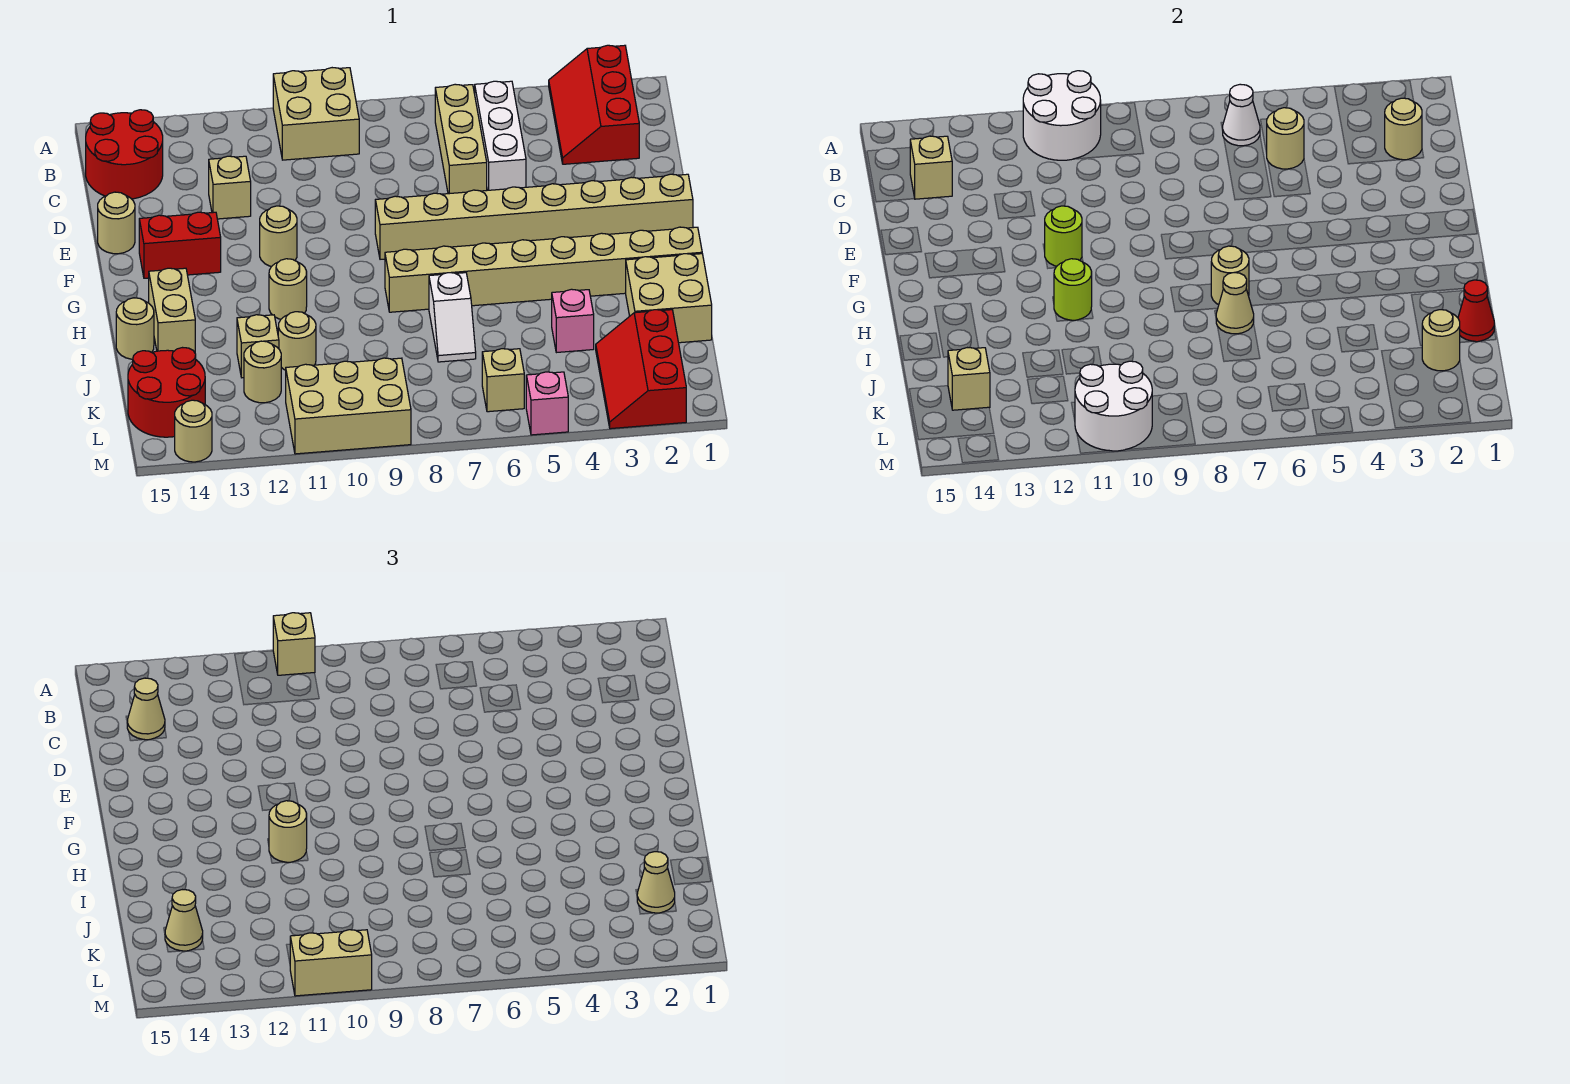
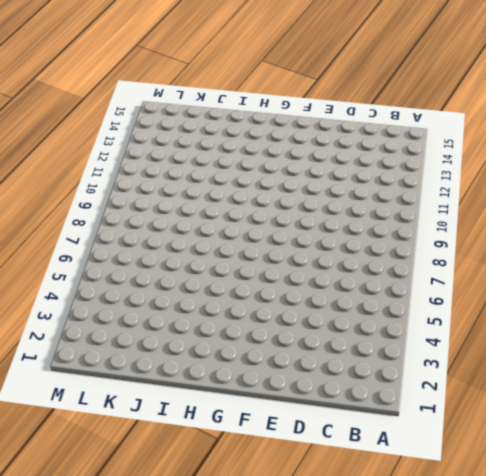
none -> red slope A2:C3 level 1 top 2
none -> tan brick A9:B10 level 1
none -> white brick B5:D5 level 1
none -> tan brick B6:D6 level 1

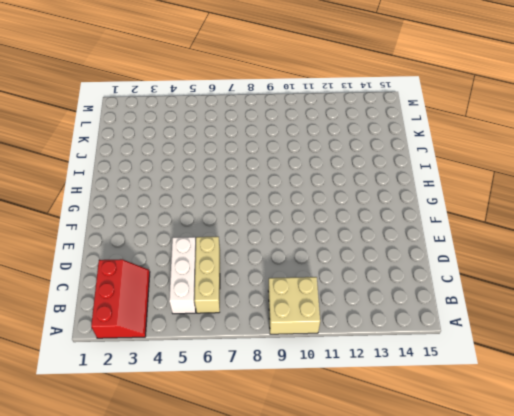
none -> red round brick B14:C15 level 1
none -> tan brick D12 level 1
none -> tan round brick E15 level 1
none -> tan brick F1:F8 level 1

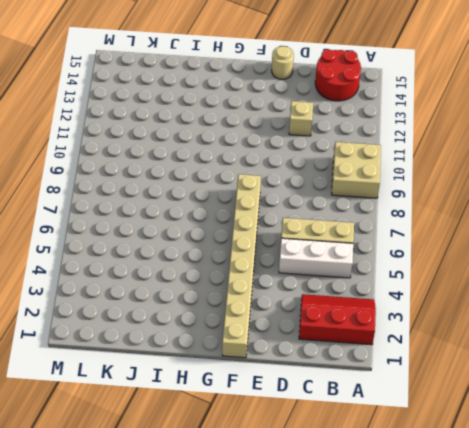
none -> tan round brick F11 level 1
none -> red brick F13:F14 level 1
none -> tan brick H1:H8 level 1
none -> tan round brick H11 level 1

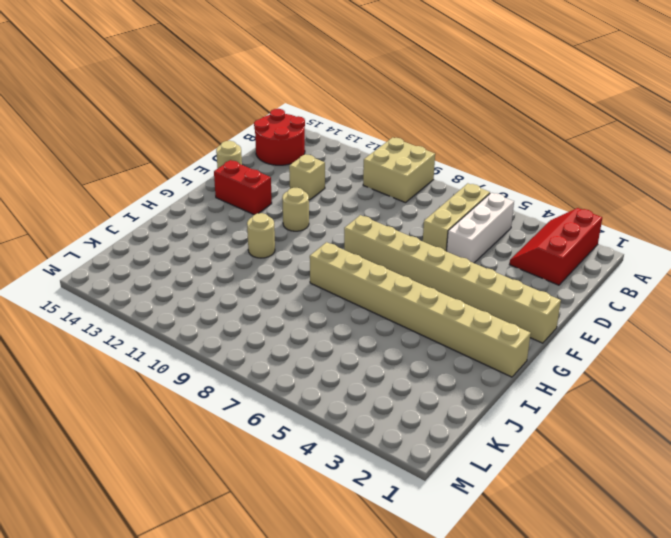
none -> tan brick H14:I14 level 1
none -> tan brick I1:J2 level 1
none -> white slope I7:J7 level 1 top I
none -> tan round brick I15 level 1

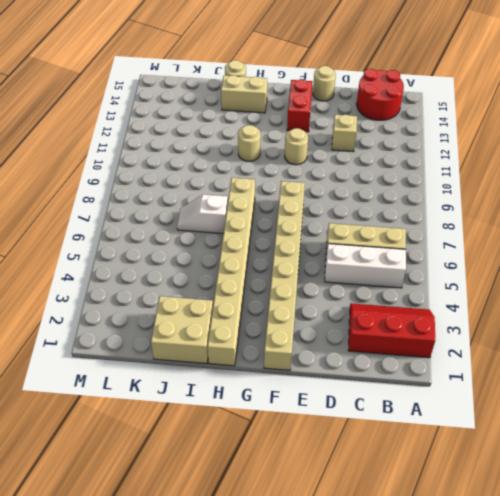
none -> tan brick A9:B10 level 1
none -> pink brick J4 level 1
none -> tan round brick J11 level 1
none -> tan brick J12 level 1

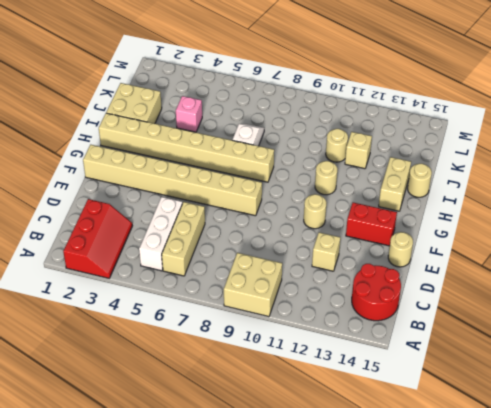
none -> red slope K2:M3 level 1 top 2
none -> tan round brick K12 level 1
none -> red round brick K14:L15 level 1
none -> tan brick L6 level 1

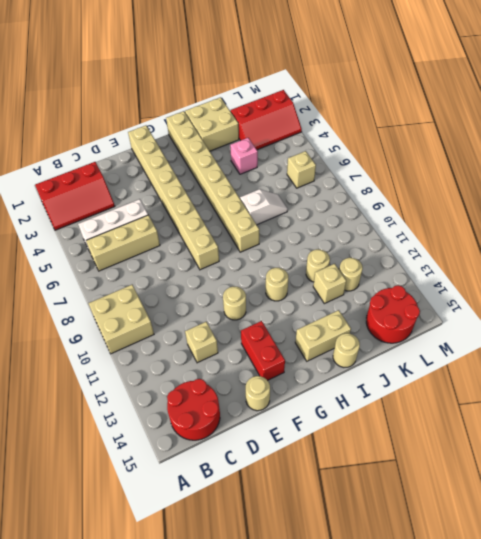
none -> tan brick L9:M11 level 1
none -> pink brick M5 level 1
none -> tan round brick M14 level 1
none -> white round brick A10:B11 level 2

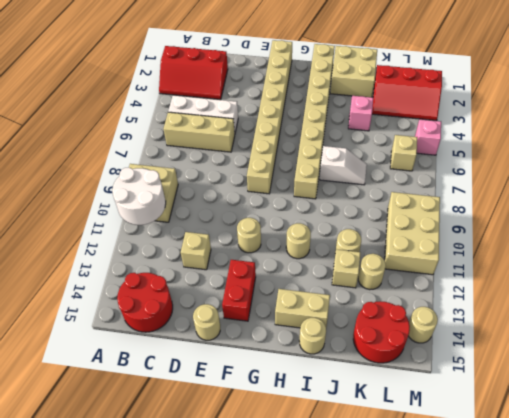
none -> white cone B6 level 2
none -> tan round brick C2 level 2
none -> tan round brick C5 level 2
none -> tan brick C14 level 2

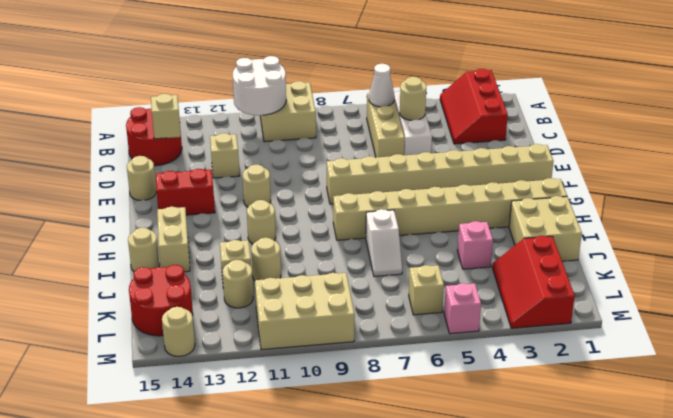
none -> tan round brick C2 level 2
none -> lime round brick F11 level 2
none -> tan round brick H7 level 2
none -> lime round brick H11 level 2

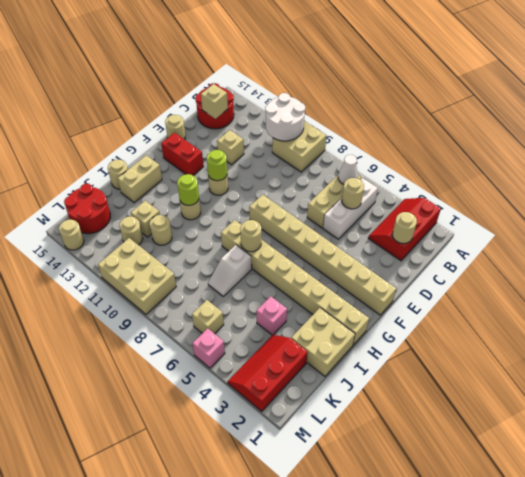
none -> tan cone I7 level 2
none -> red cone J1 level 2
none -> tan round brick K2 level 2
none -> tan brick K14 level 2

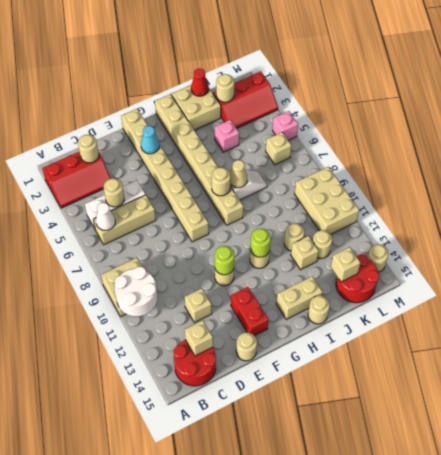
cyan cone F3 level 2 -> none
none -> white round brick L10:M11 level 2
none -> tan brick A10 level 3
none -> tan cone C14 level 3
none -> tan round brick H11 level 3

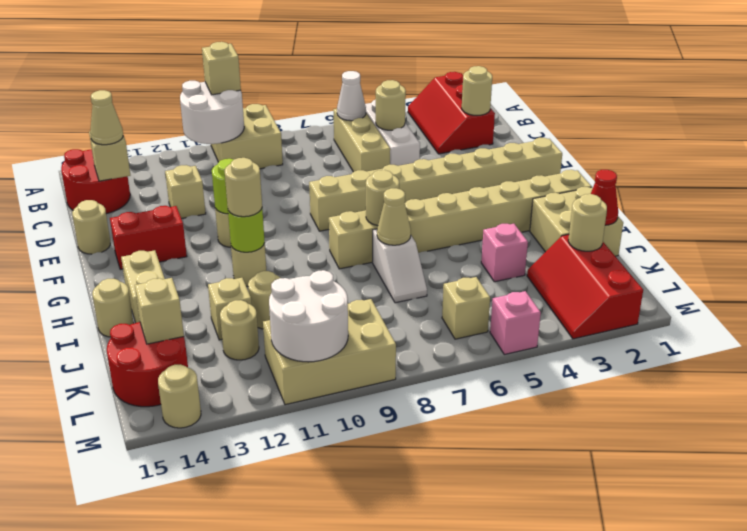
none -> tan cone K2 level 3
none -> tan cone K14 level 3
none -> tan brick M10:M11 level 3

